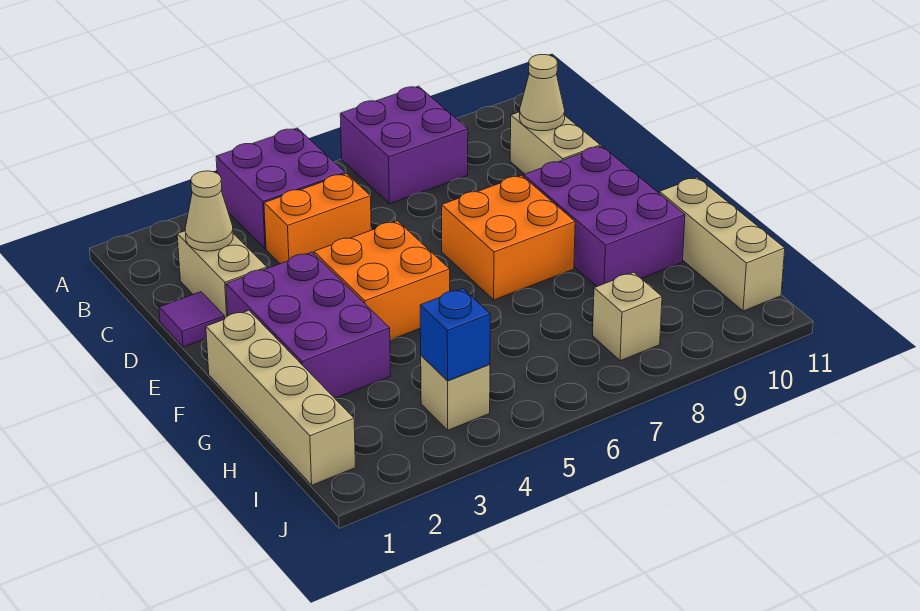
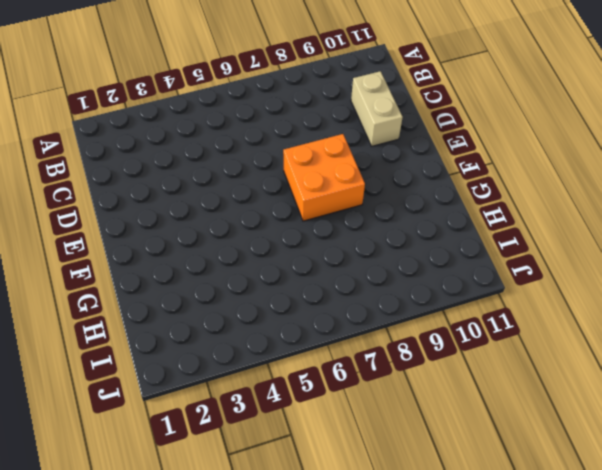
none -> purple brick A4:B5 level 1
none -> purple brick A7:B8 level 1
none -> tan brick C2:D2 level 1

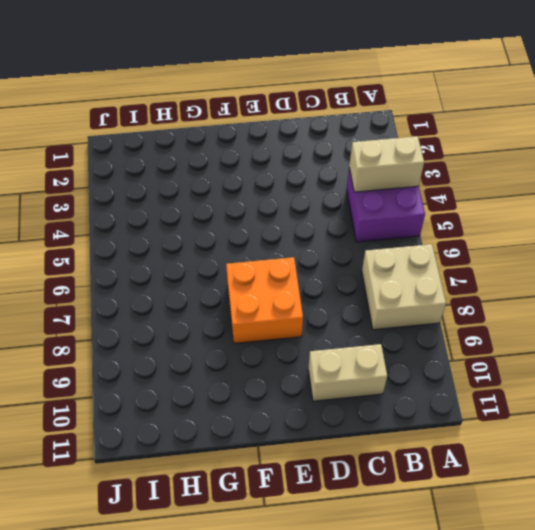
tan brick A4:B4 level 2 -> tan brick C2:D2 level 1
tan brick A7:B8 level 1 -> purple brick A7:B8 level 1
none -> orange brick C4:C5 level 1
none -> purple tile D1 level 1
none -> purple brick E2:G3 level 1

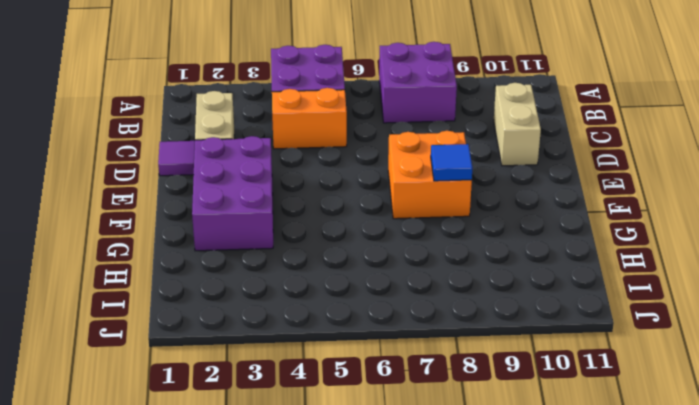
blue tile F8 level 2 -> none
none -> orange brick E4:F5 level 1
none -> purple brick E9:G10 level 1
none -> tan brick F1:I1 level 1

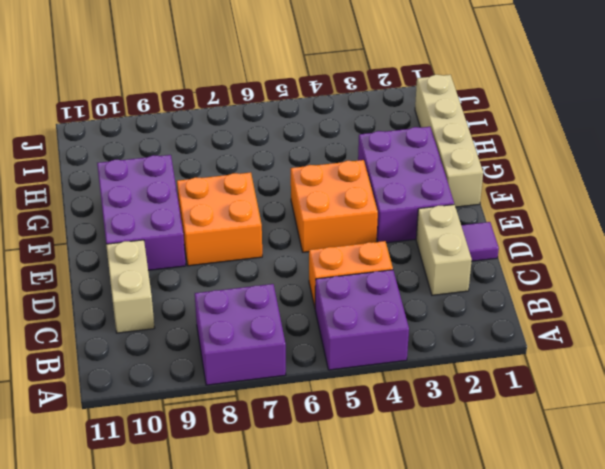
none -> tan brick G11:I11 level 1
none -> tan brick I4 level 1
none -> tan brick I8 level 1

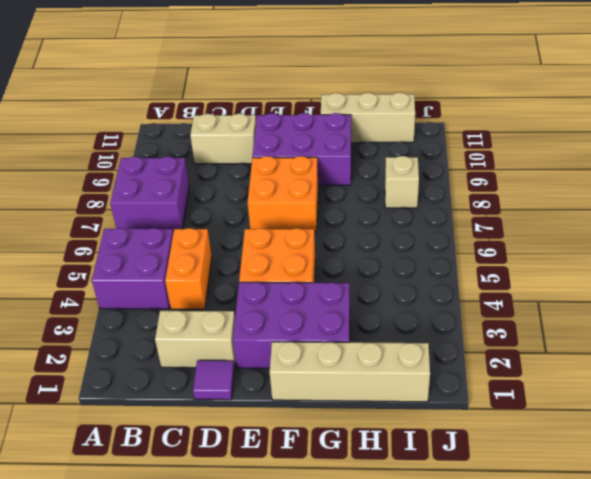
none -> tan brick I4 level 1
none -> tan cone C2 level 2
none -> tan cone C10 level 2

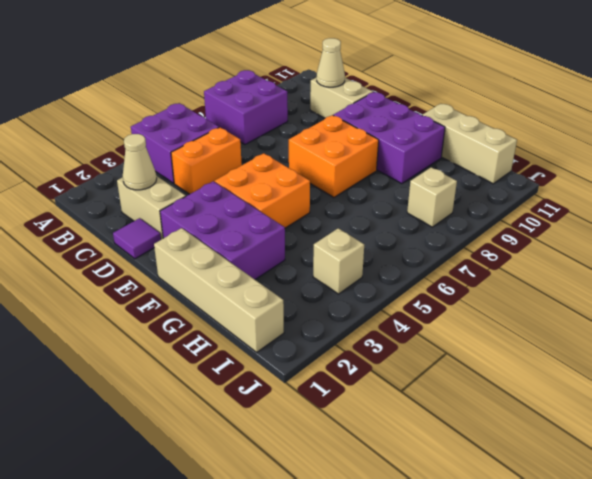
none -> blue brick I4 level 2

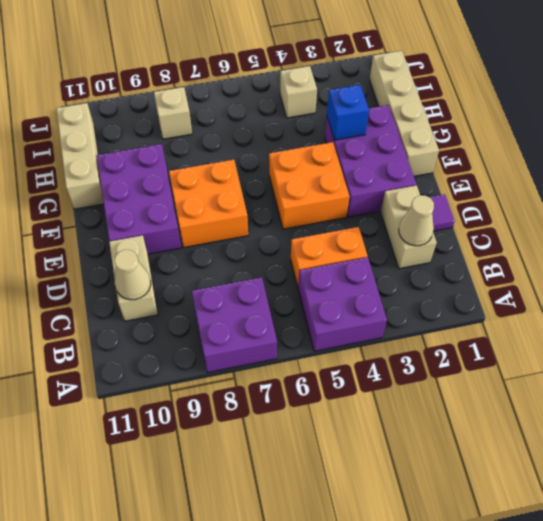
blue brick G3 level 2 -> blue brick I4 level 2

